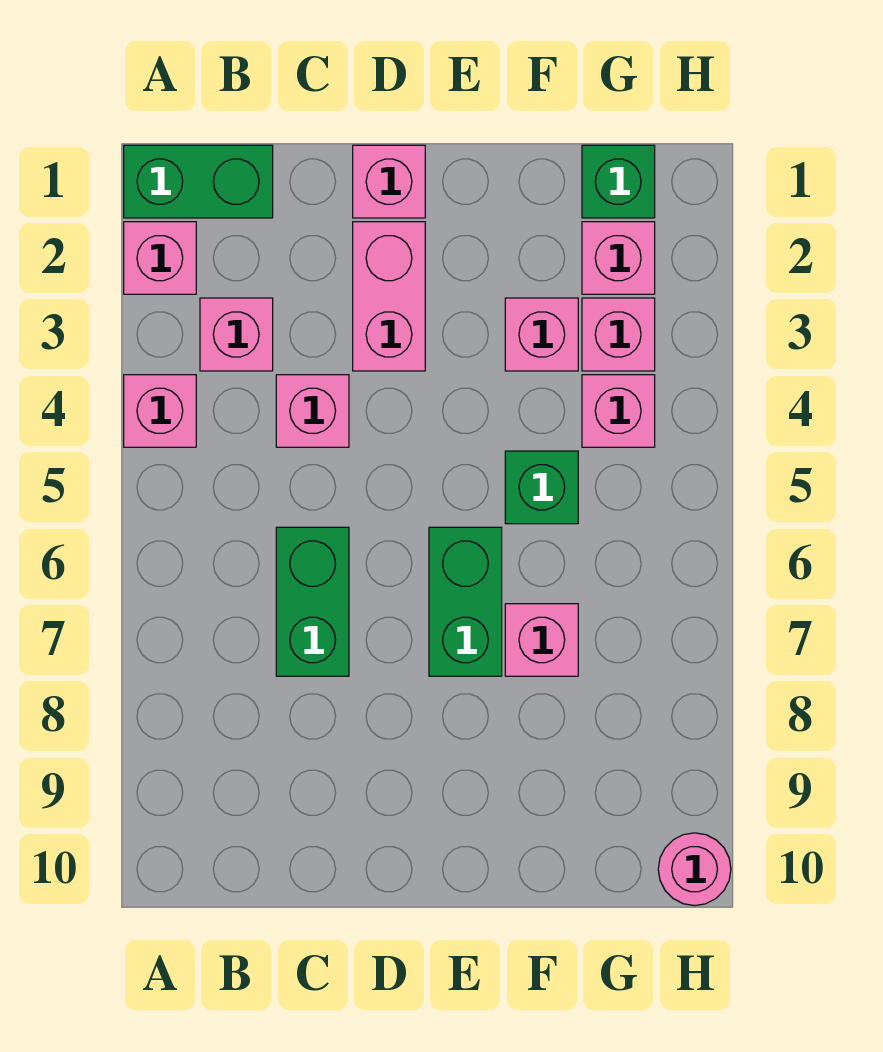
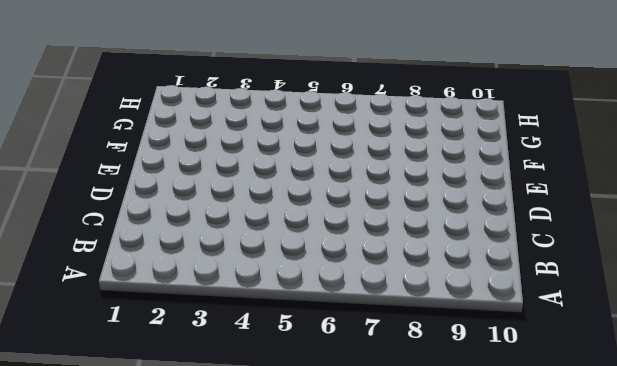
none -> green brick A1:B1 level 1
none -> pink brick A2 level 1
none -> pink brick A4 level 1

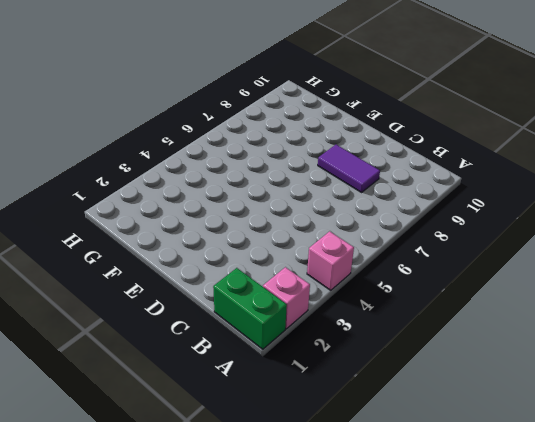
purple tile C8:D8 level 1 -> none
none -> pink brick B3 level 1
none -> pink brick C4 level 1
none -> green brick C6:C7 level 1

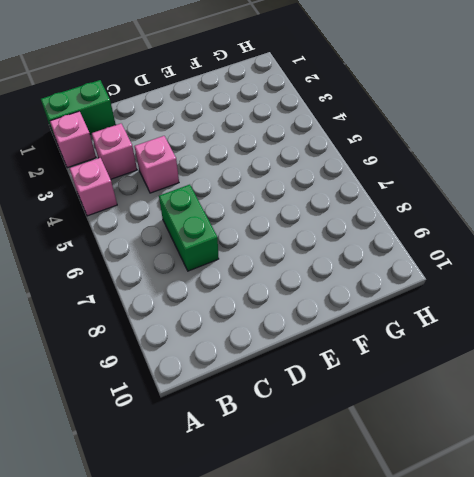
none -> pink brick D1 level 1
none -> pink brick D2:D3 level 1
none -> green brick E6:E7 level 1

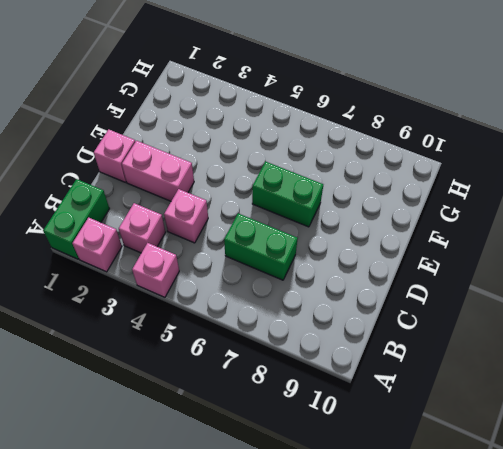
none -> pink brick F3 level 1
none -> green brick F5 level 1
none -> pink brick F7 level 1

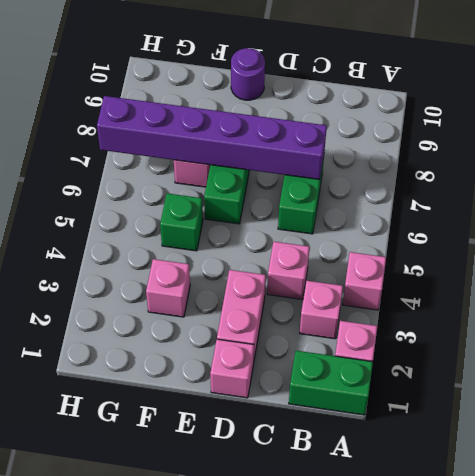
purple brick C7:H7 level 2 -> none
purple round brick E10 level 1 -> none
none -> green brick G1 level 1
none -> pink brick G2 level 1
none -> pink brick G3 level 1

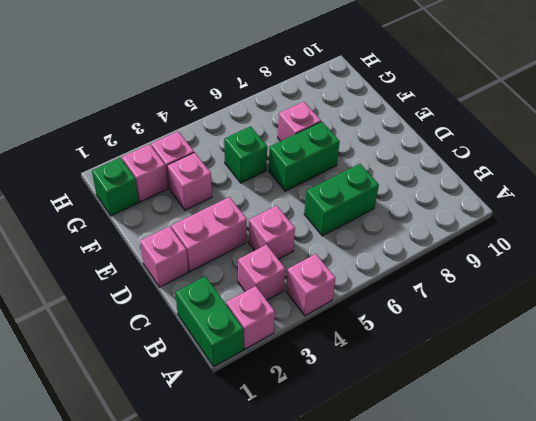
none -> pink brick G4 level 1
none -> pink round brick H10 level 1

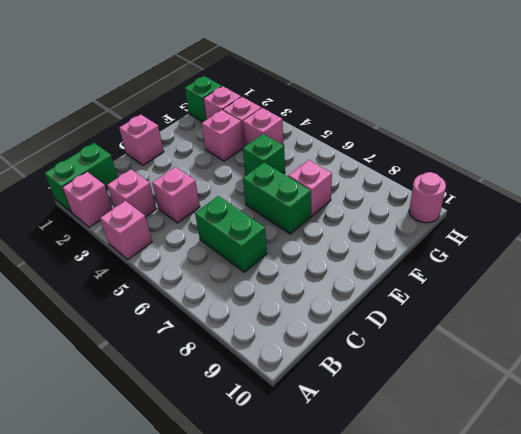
none -> pink brick D2:D3 level 1

